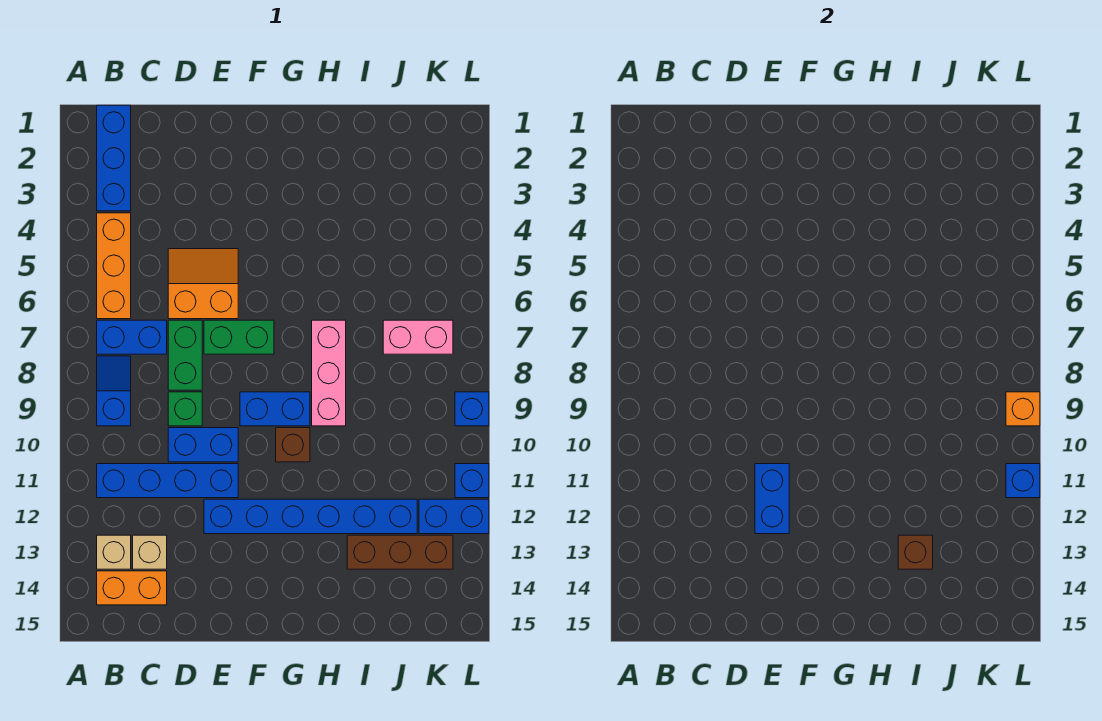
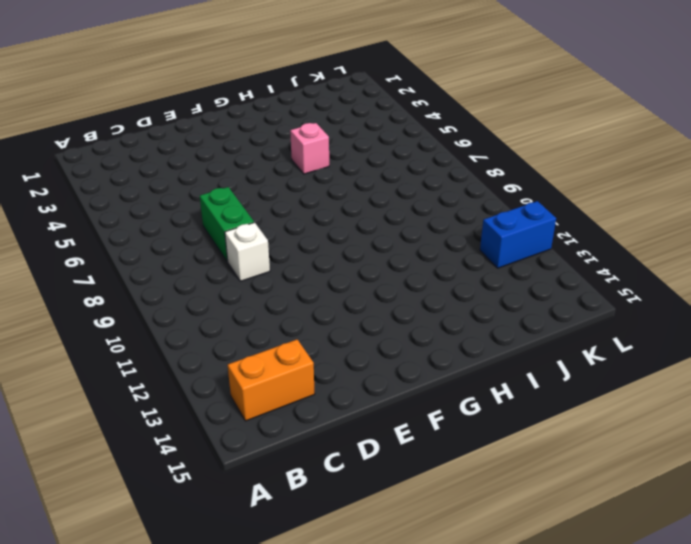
white brick D9 level 1 -> green brick D9 level 1
pink brick H5 level 1 -> none
none -> blue brick B1:B3 level 1
none -> orange brick B4:B6 level 1
none -> blue brick B7:C7 level 1

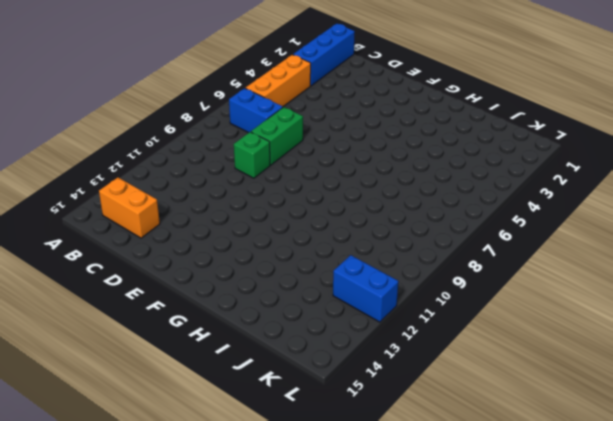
none -> blue slope B8:B9 level 1 top 9
none -> blue brick B11:E11 level 1
none -> tan brick B13 level 1

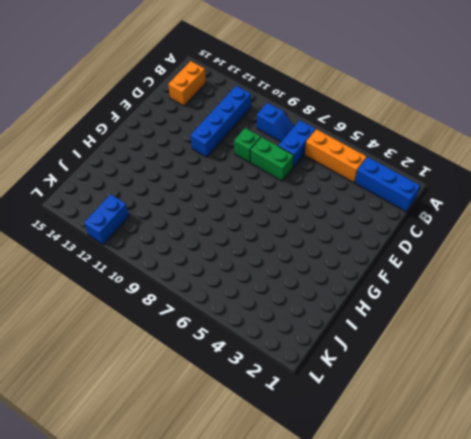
none -> tan brick B13 level 1
none -> tan brick C13 level 1
none -> orange slope D5:E6 level 1 top 6

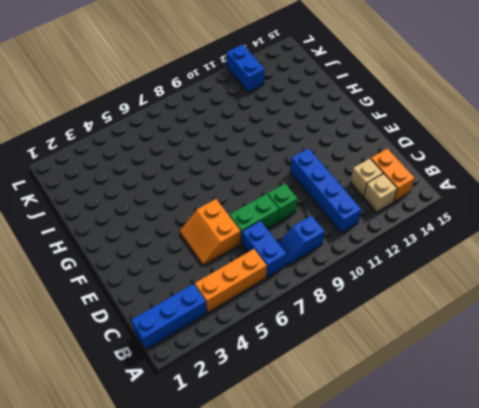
none -> blue brick D10:E10 level 1
none -> green brick E7:F7 level 1
none -> blue brick E12:J12 level 1

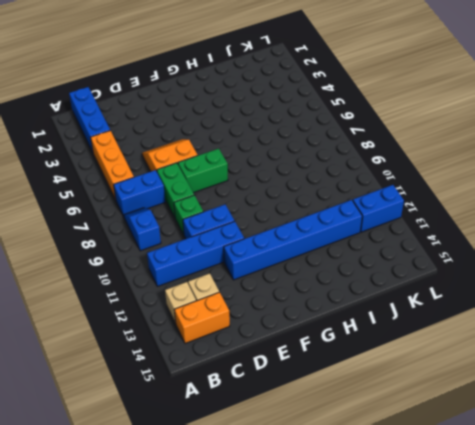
none -> blue brick F9:G9 level 1
none -> brown brick G10 level 1
none -> pink brick H7:H9 level 1

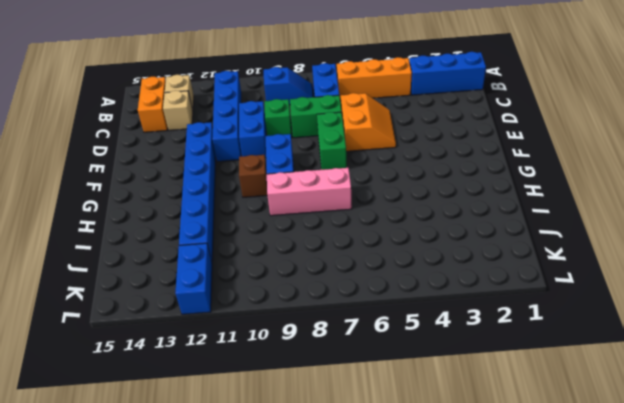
none -> brown brick I13:K13 level 1
none -> pink brick J7:K7 level 1
none -> blue brick L9 level 1

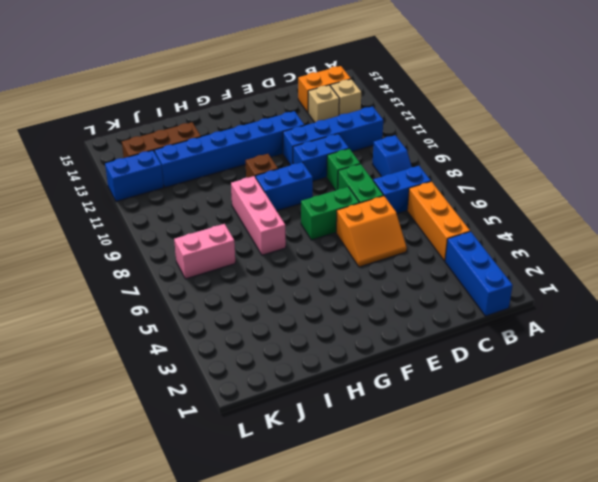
none -> blue brick L9 level 1
none -> blue brick L11 level 1
none -> blue brick E11:E12 level 2

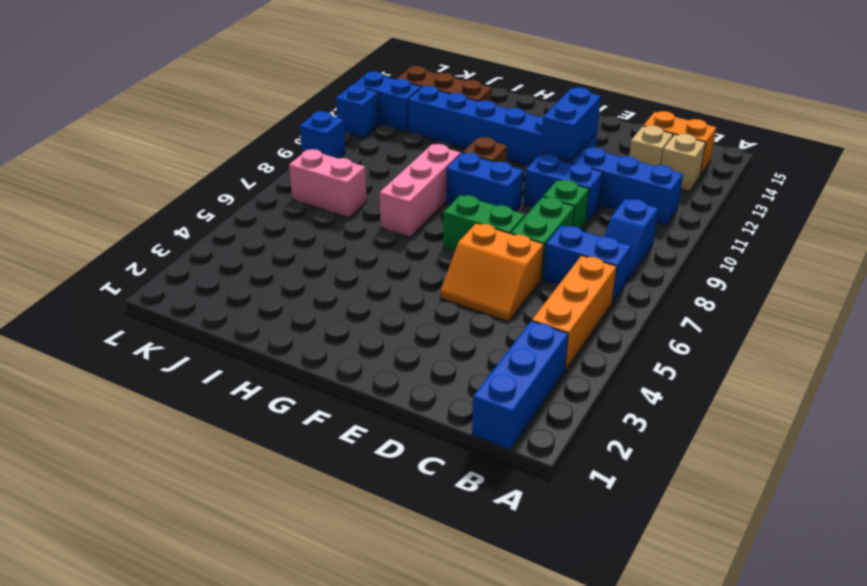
none -> brown brick I13 level 2
none -> orange brick L9 level 2
none -> blue brick L11 level 2

